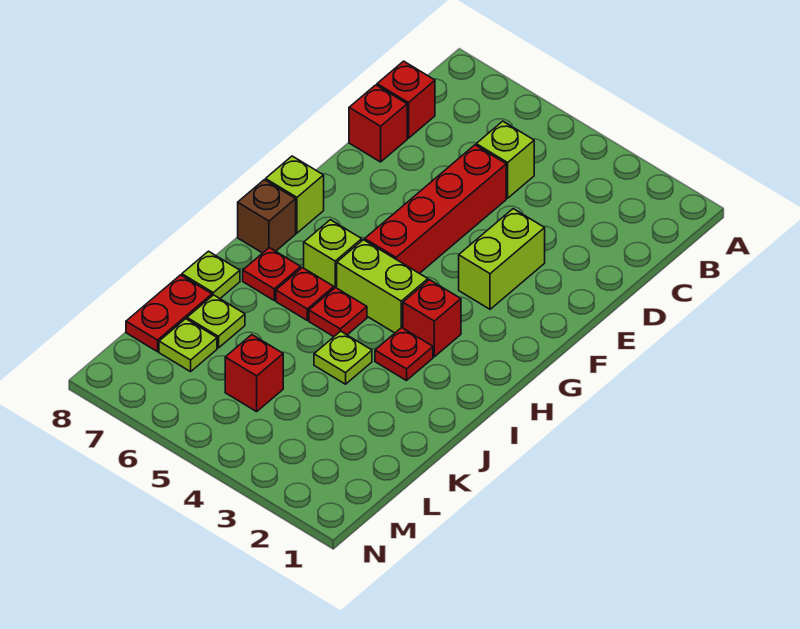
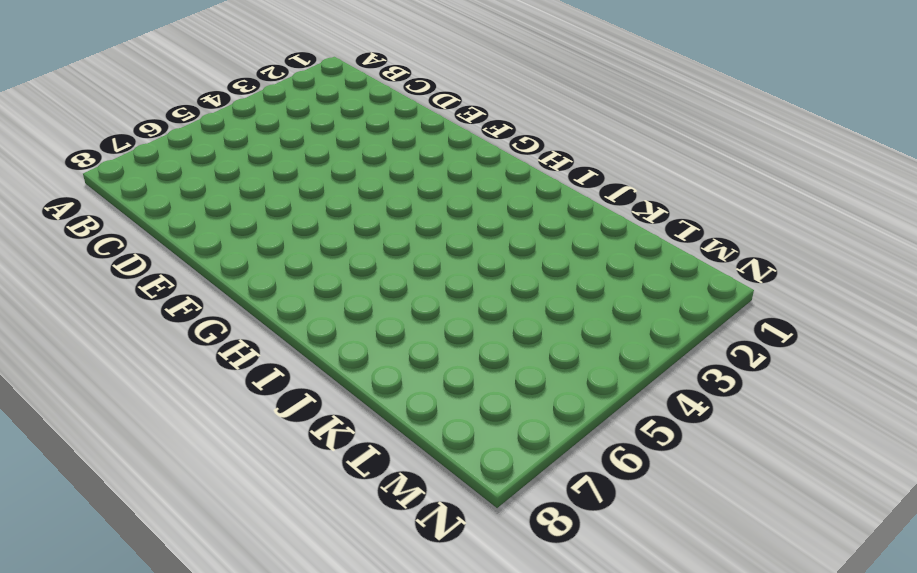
none -> lime brick C5 level 1
none -> red brick C8 level 1
none -> red brick D5:G5 level 1

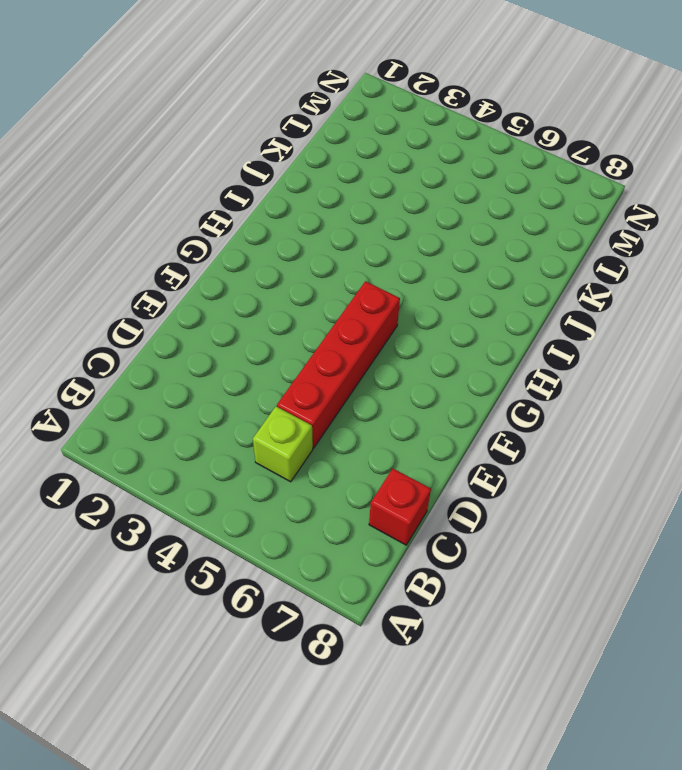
none -> red brick D8 level 1
none -> lime brick E3:F3 level 1
none -> lime brick G8 level 1

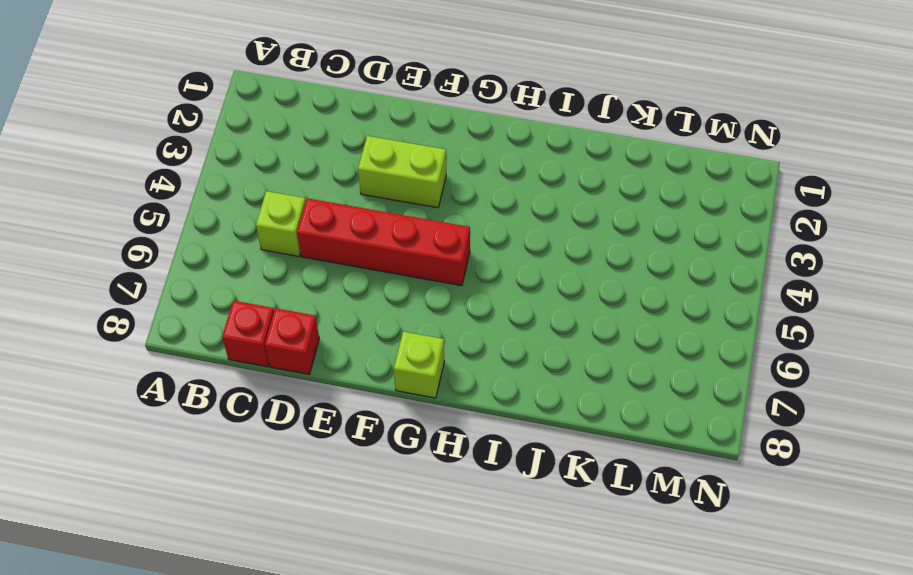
none -> red brick H3 level 1
none -> lime brick H4:H5 level 1
none -> lime brick H6 level 1

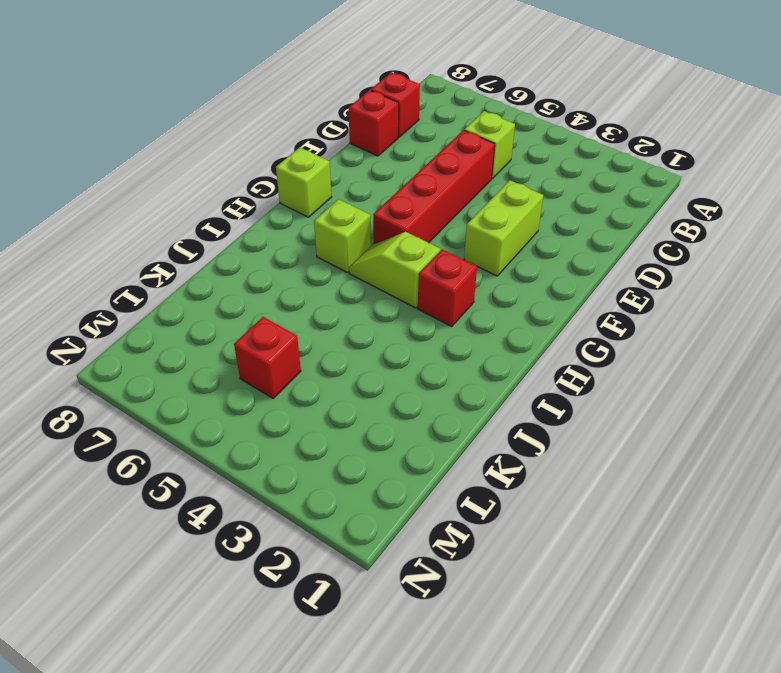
lime slope H4:H5 level 1 top 4 -> lime brick H4:H5 level 1
none -> brown brick H8 level 1
none -> red plate I3 level 1
none -> red plate I5 level 1

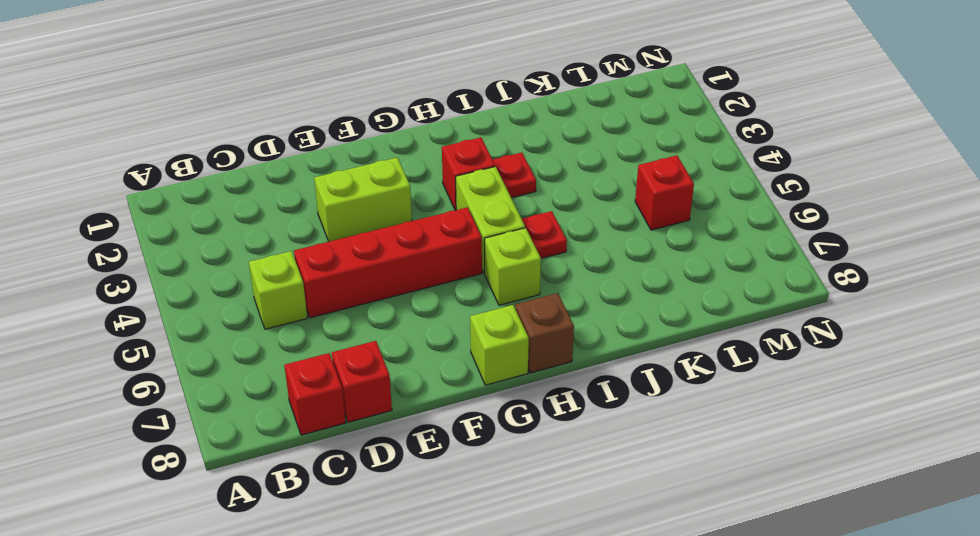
none -> red plate I6 level 1
none -> red plate I7 level 1
none -> lime plate J4 level 1

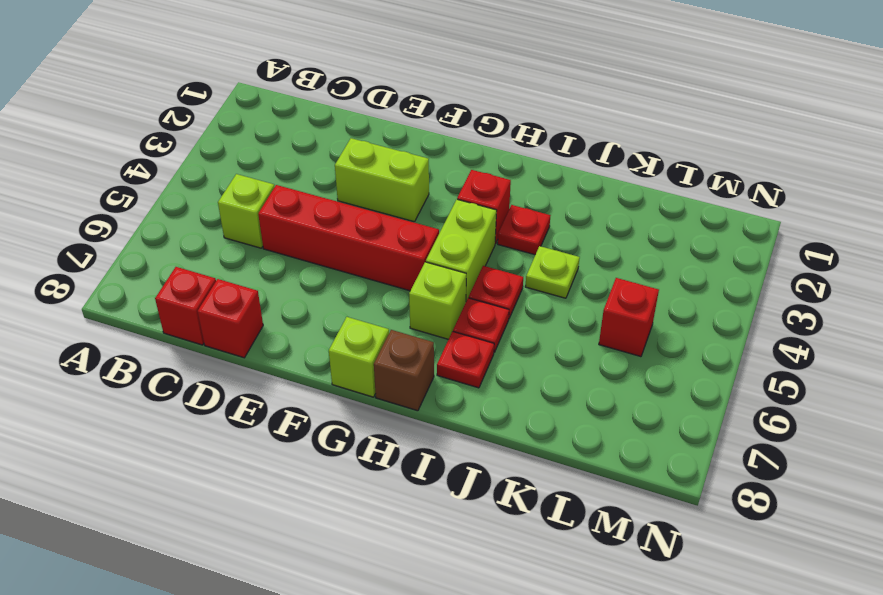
none -> lime plate J8 level 1
none -> lime plate K7 level 1
none -> red plate K8:L8 level 1

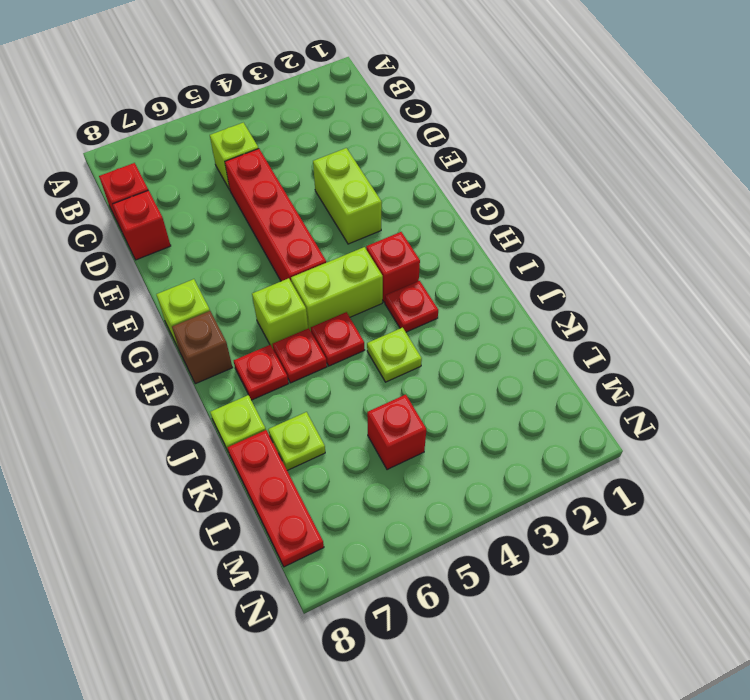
red plate K8:M8 level 1 -> red plate K8:L8 level 1
none -> lime plate L7 level 1

